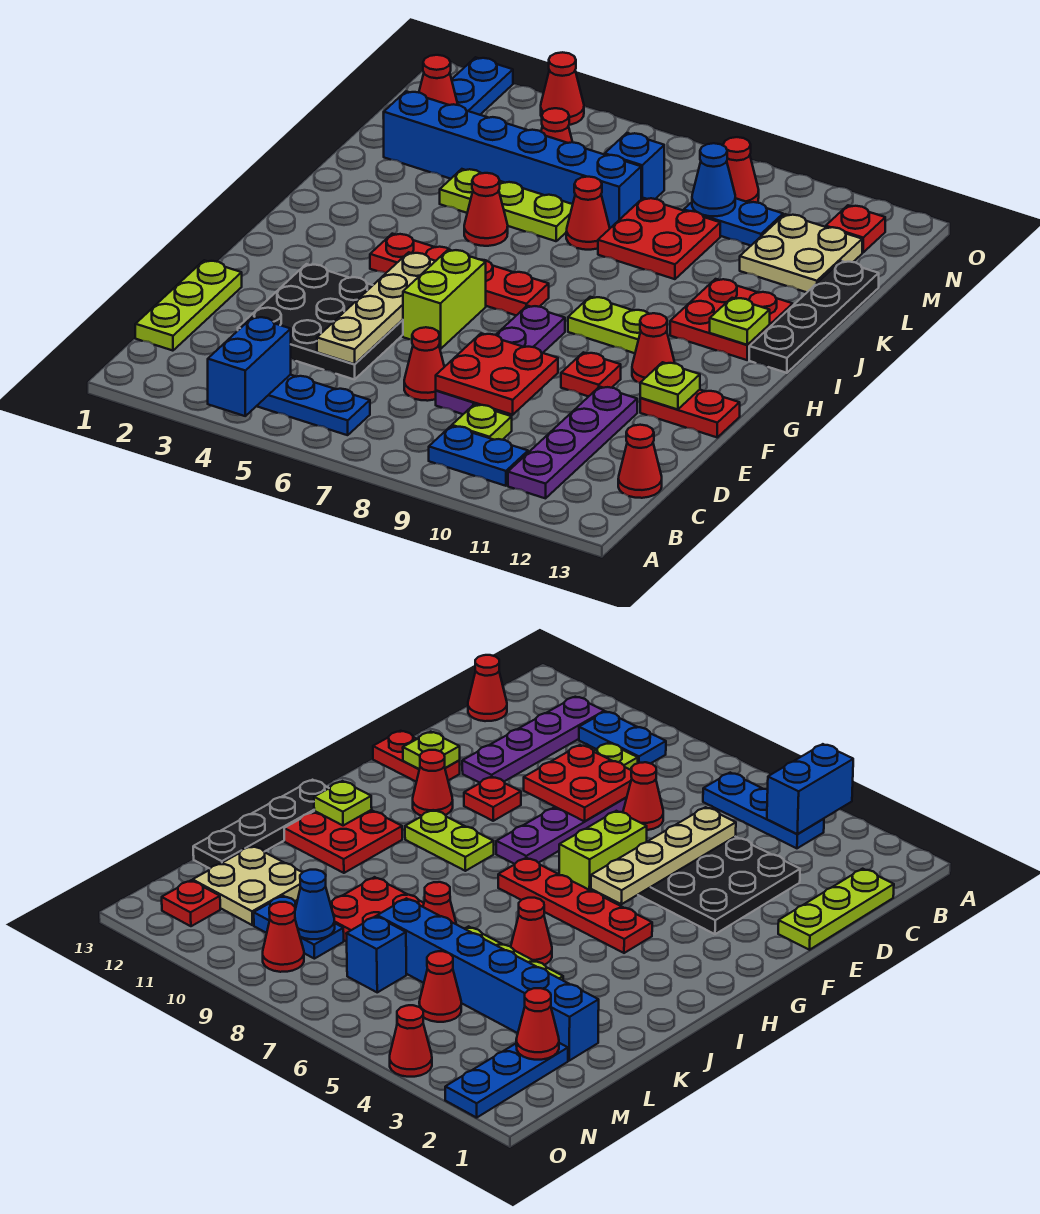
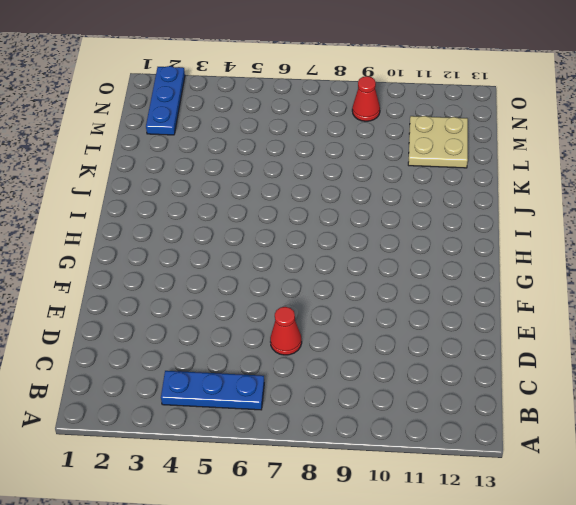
none -> blue plate B9:B10 level 1
none -> purple plate B11:E11 level 1
none -> lime plate C1:E1 level 1
none -> lime plate C9 level 1

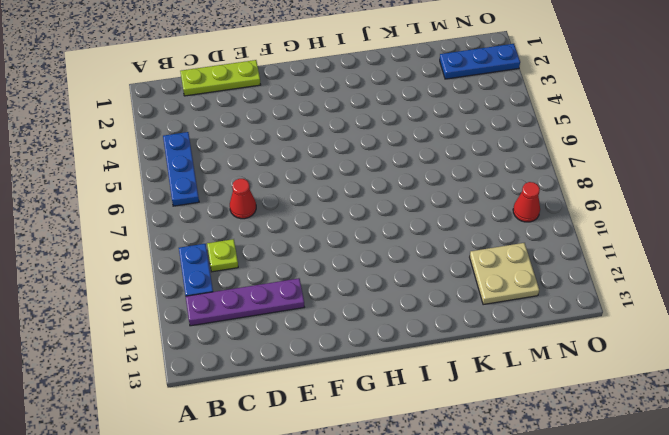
none -> red cone C13 level 1
none -> black plate D3:F5 level 1
none -> purple plate D8:G8 level 1
none -> lime brick F6:G6 level 1

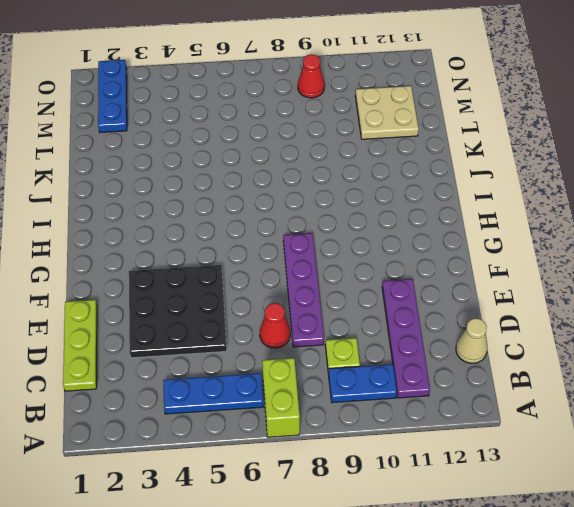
lime brick A7:B7 level 1 -> lime brick F6:G6 level 1
tan cone C13 level 1 -> red cone C13 level 1
none -> red plate F10 level 1
none -> red plate F12:F13 level 1
none -> red cone G11 level 1
none -> red plate H4:H7 level 1

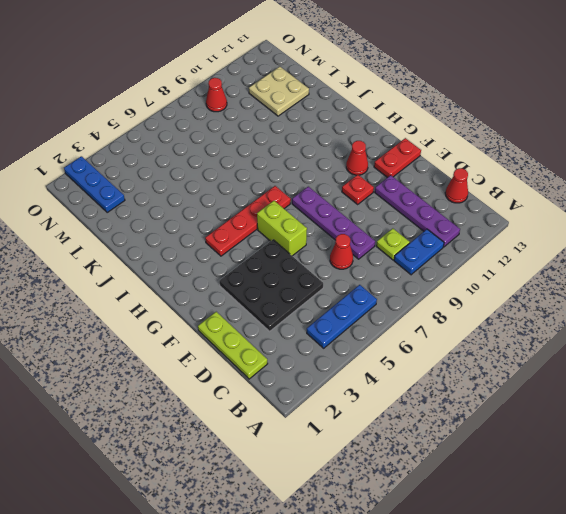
none -> lime plate H9:H10 level 1
none -> red plate I11:J12 level 1
none -> black plate I13:L13 level 1
none -> red cone J5 level 1

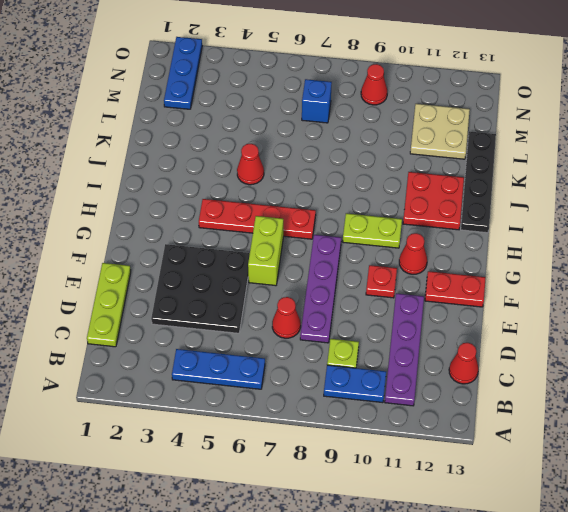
none -> lime plate K4:K6 level 1
none -> red cone K7 level 1
none -> red plate K8:L9 level 1
none -> blue brick L2:L7 level 1

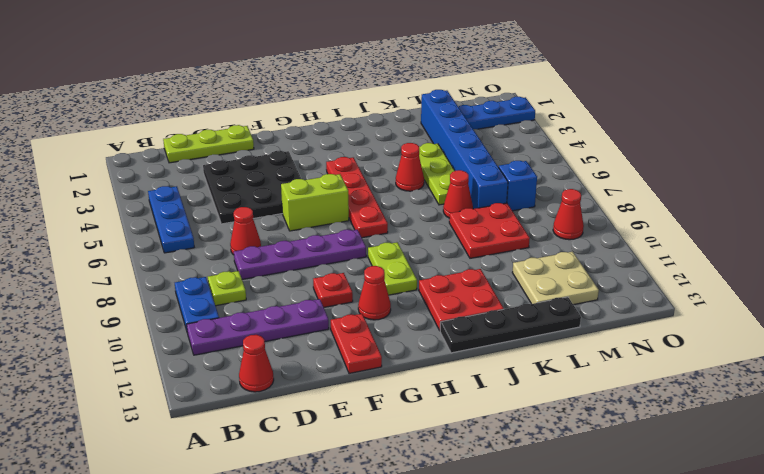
none -> red cone M5 level 1
none -> blue plate M9:M10 level 1
none -> red plate N12 level 1
none -> red cone O4 level 1

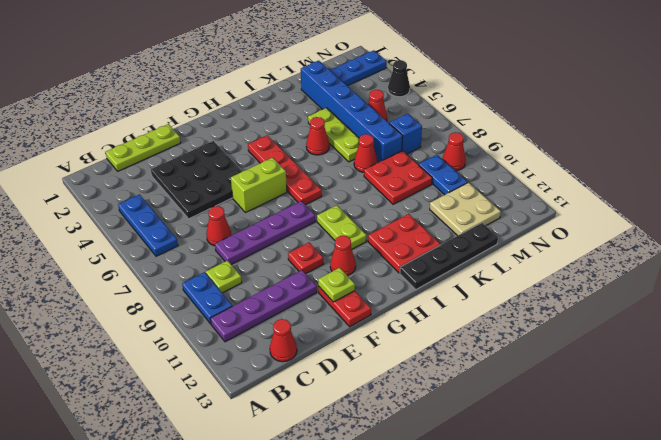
black cone O4 level 1 -> red cone O4 level 1
none -> red plate N12 level 1
none -> blue brick A4:B4 level 2
none -> tan plate D5:G5 level 2
none -> red plate D8:E9 level 2

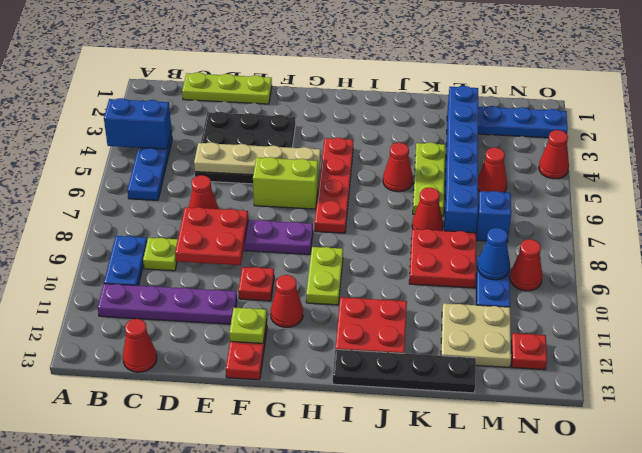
none -> lime plate I12 level 2
none -> red cone M2 level 2

